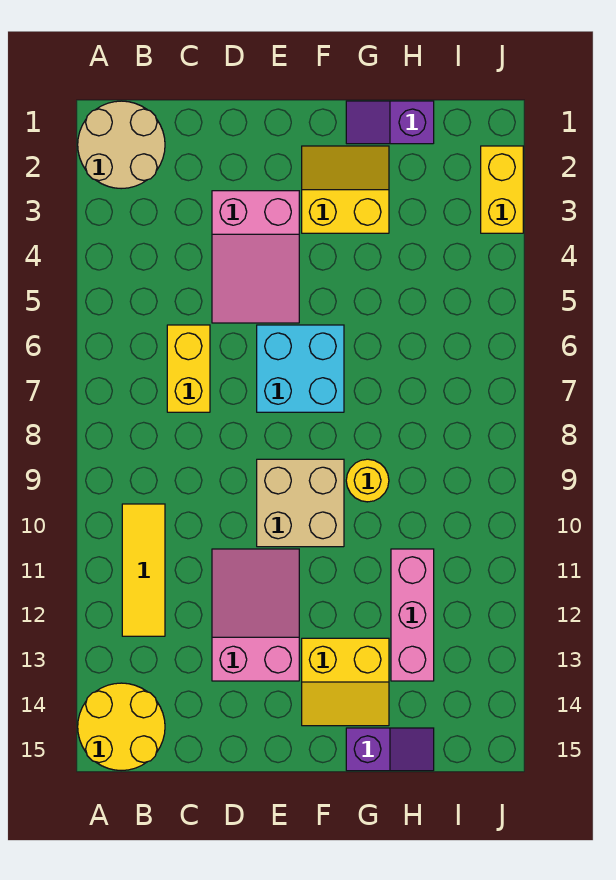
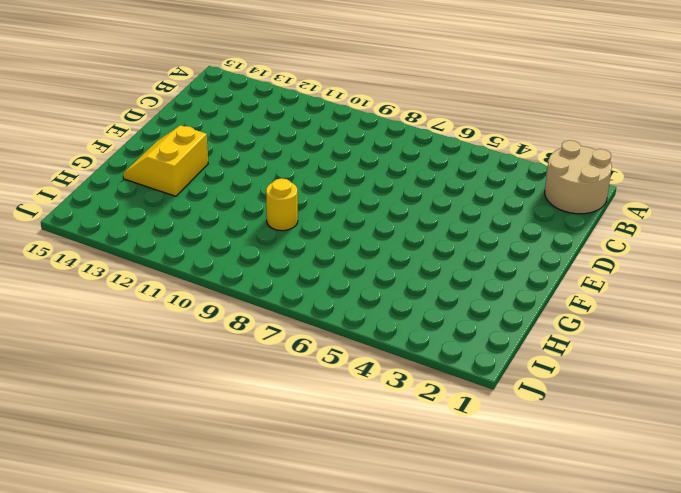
none -> yellow round brick A14:B15 level 1
none -> yellow tile B10:B12 level 1
none -> yellow brick C6:C7 level 1

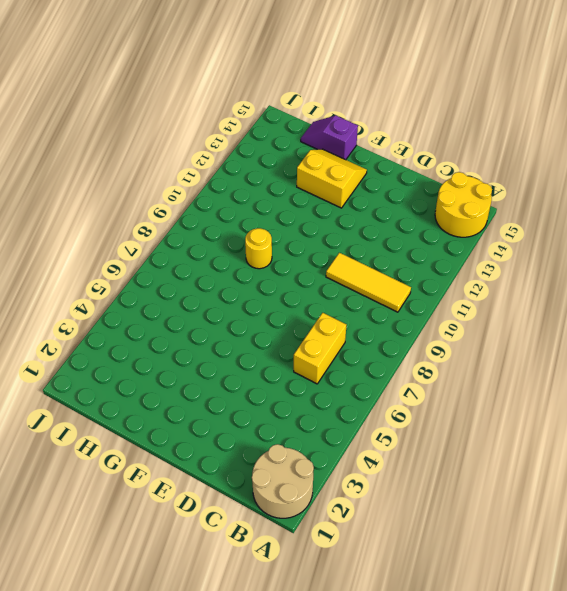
yellow tile B10:D10 level 1 -> yellow tile B10:B12 level 1
none -> pink slope D3:E5 level 1 top 3
none -> pink slope D11:E13 level 1 top 13
none -> cyan brick E6:F7 level 1

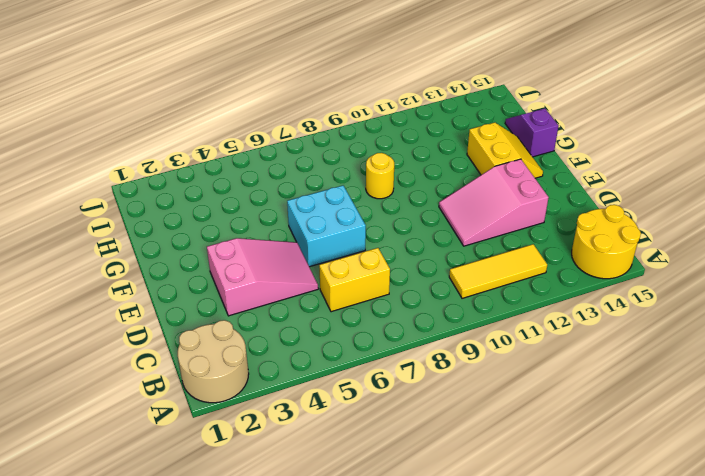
none -> tan brick E9:F10 level 1
none -> yellow slope F2:G3 level 1 top 3
none -> purple slope G1:H1 level 1 top H

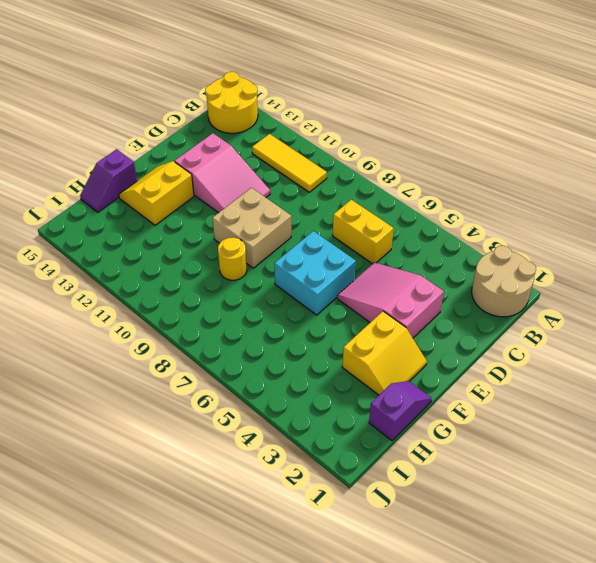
none -> pink brick H11:H13 level 1
none -> yellow brick J2:J3 level 1

